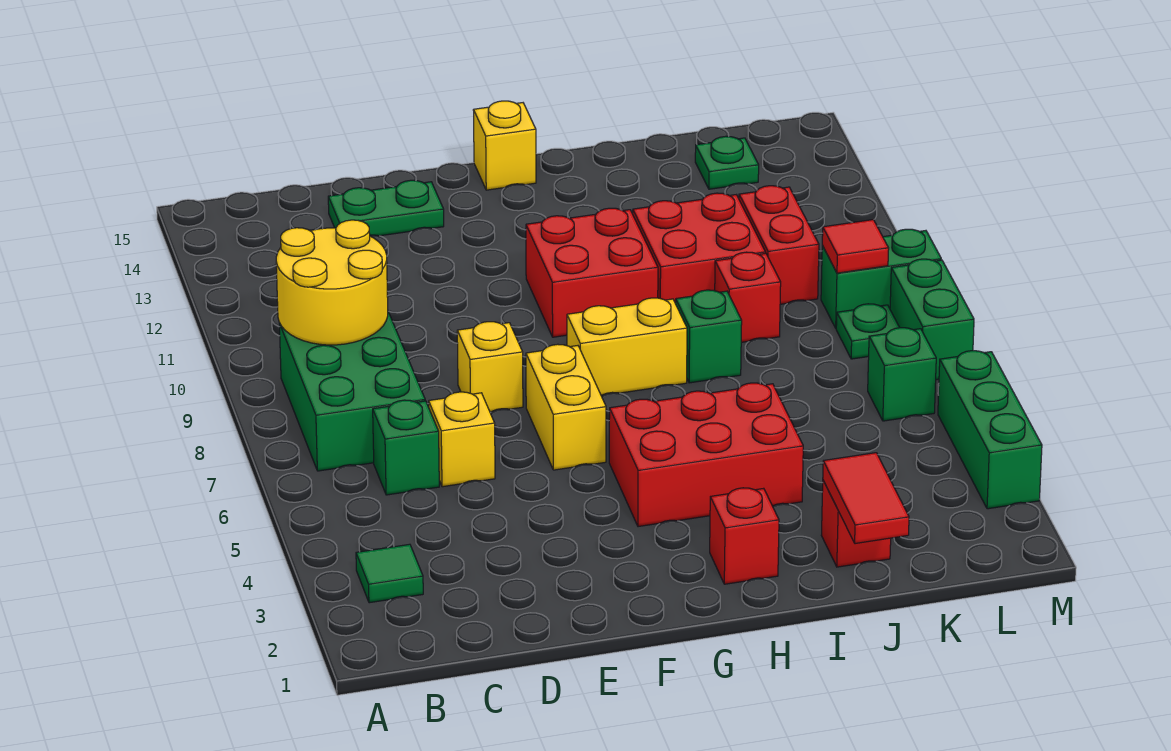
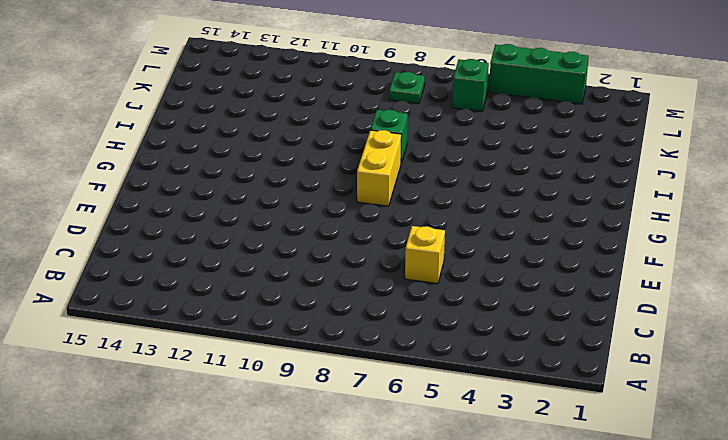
none -> green tile B3 level 1
none -> green brick B7:C9 level 1
none -> green brick C6 level 1

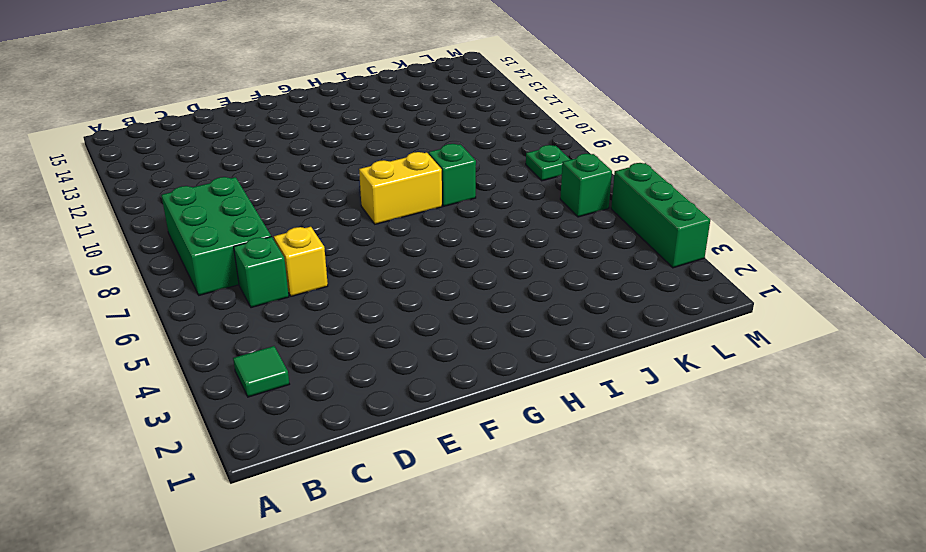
none -> green plate D14:E14 level 1
none -> yellow brick E8 level 1
none -> yellow brick F6:F7 level 1

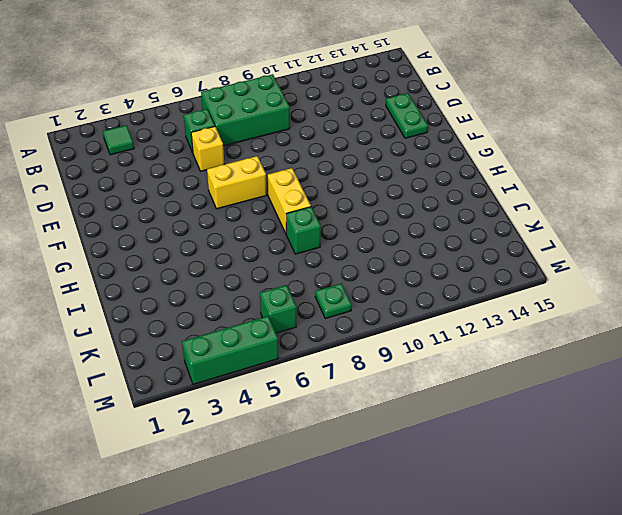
none -> yellow brick E8 level 1
none -> red brick G4:I5 level 1
none -> red brick G10:H11 level 1

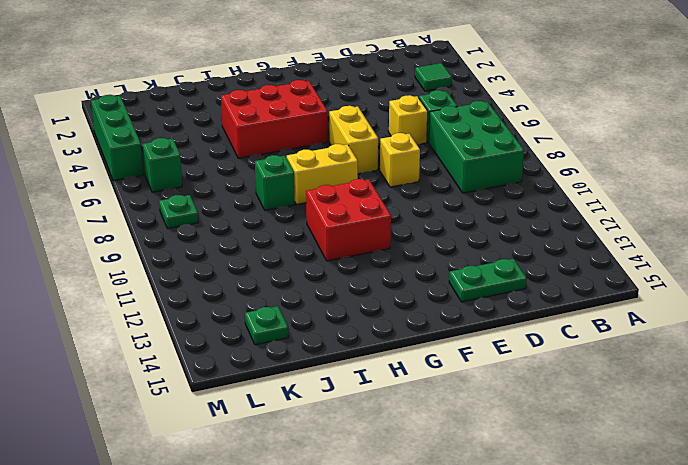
none -> yellow brick G15 level 1
none -> red brick H2 level 1
none -> red brick I10:J11 level 1

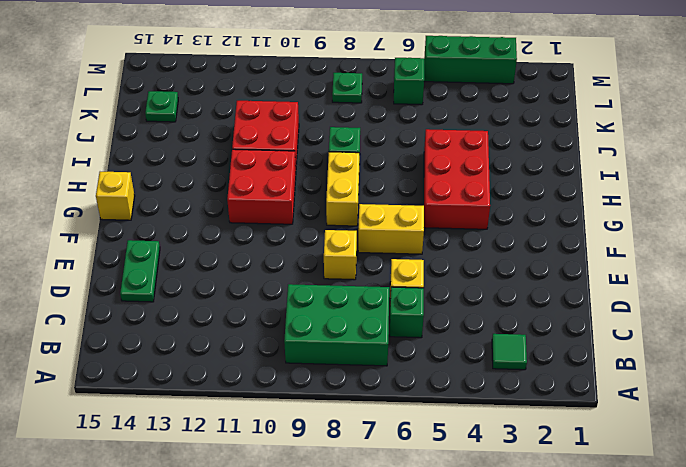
none -> red brick H2 level 1
none -> red brick J2 level 1
none -> red brick J9 level 1

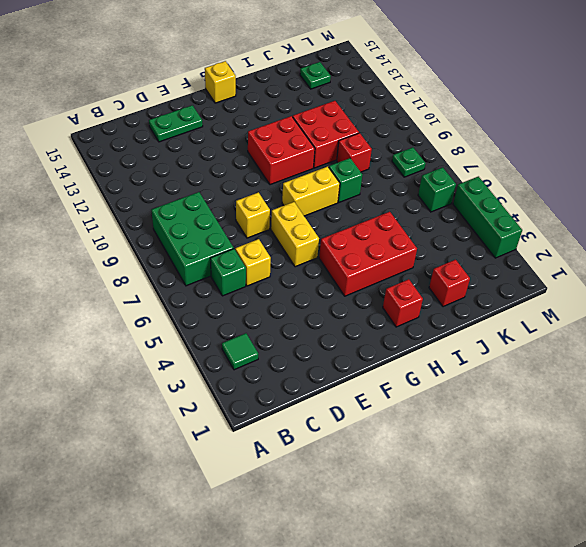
none -> red brick K10:K11 level 1
none -> green brick L9:M9 level 1
none -> green brick M7:M8 level 1

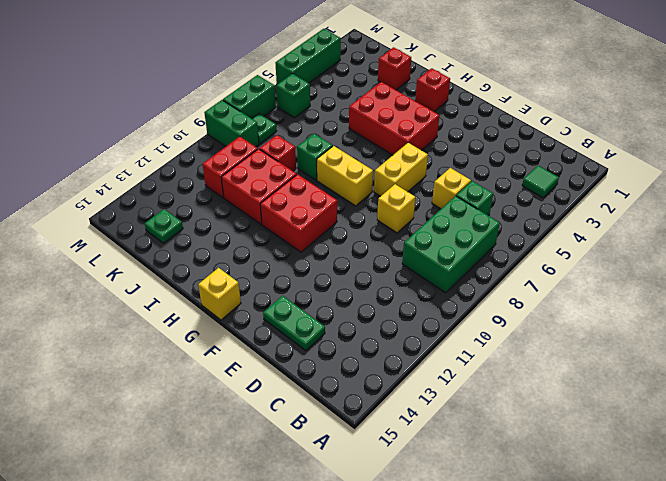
none -> yellow round brick B9:C10 level 2
none -> red tile J1:J2 level 2
none -> red tile L9 level 2

